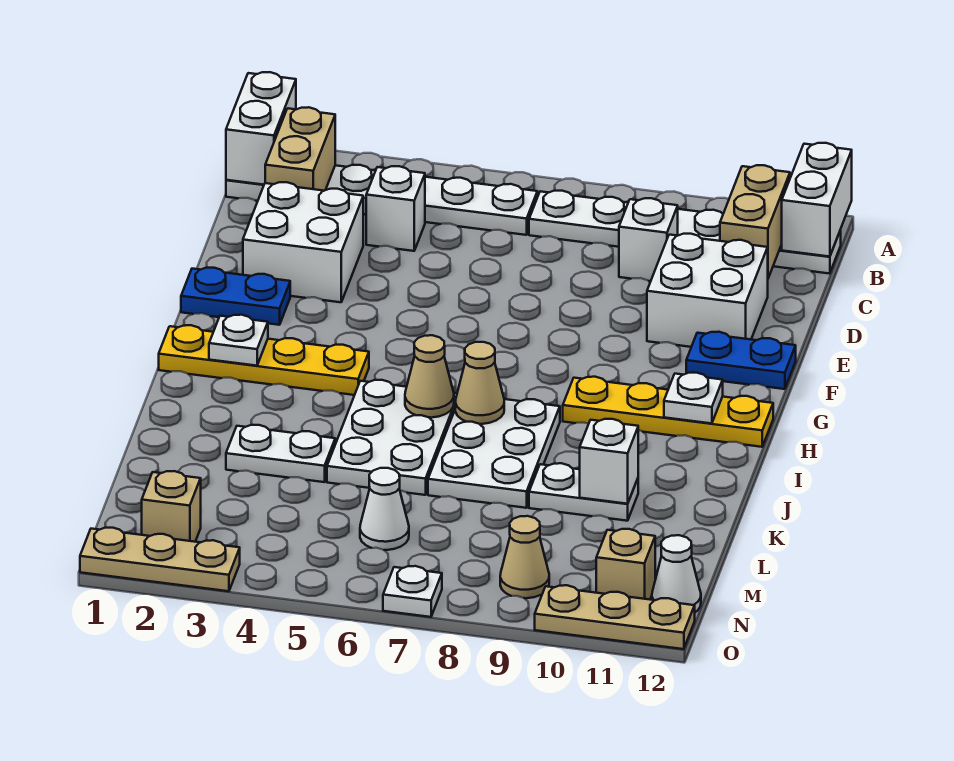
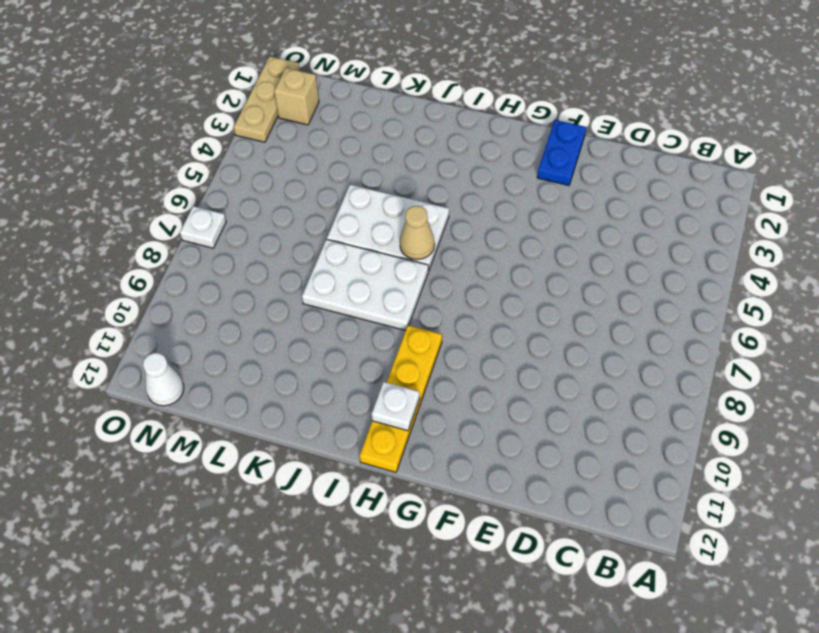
none -> white plate B1:B6 level 1
none -> white plate B7:B12 level 1
none -> white brick C4 level 1
none -> white brick C9 level 1

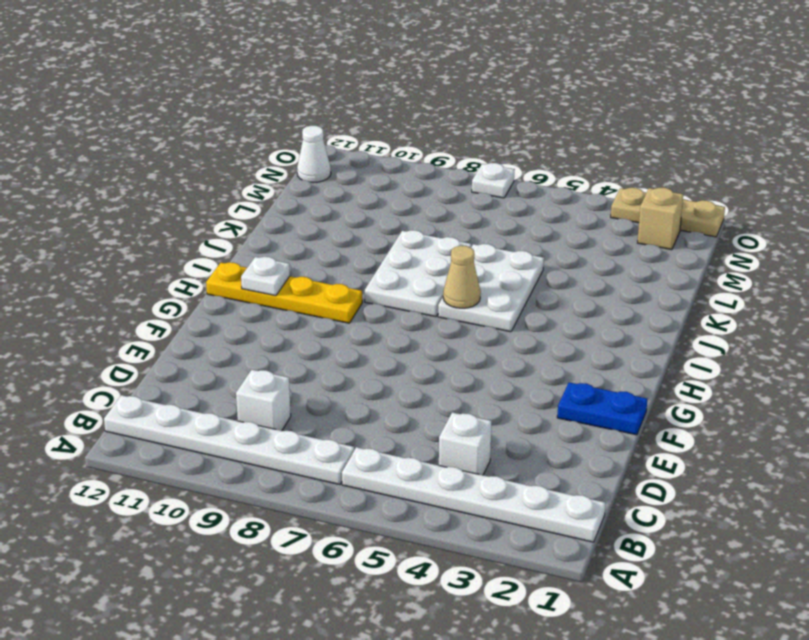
none -> white brick D2:E3 level 1
none -> white brick D10:E11 level 1
none -> blue plate F11:F12 level 1
none -> yellow plate H1:H4 level 1

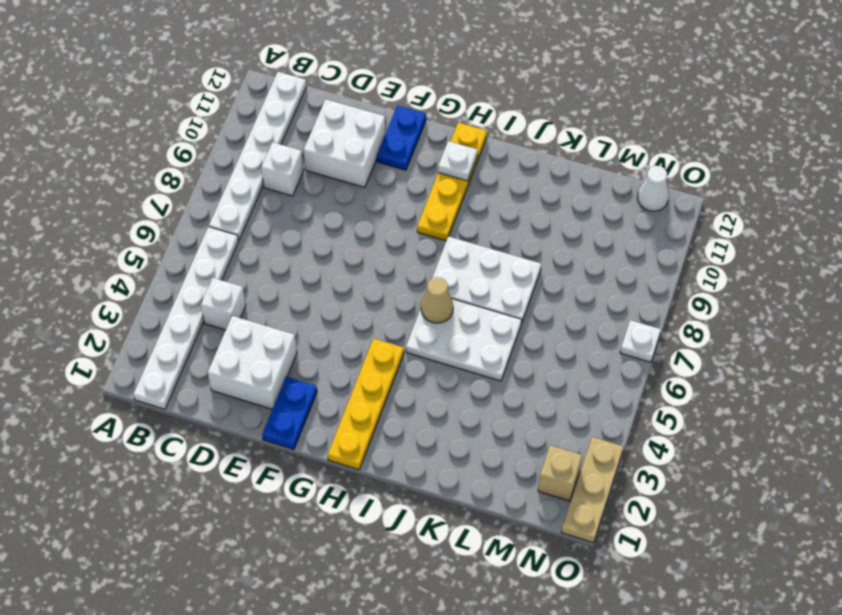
none -> white plate K3:K4 level 1
none -> white plate K9:K10 level 1
none -> white cone M6 level 1
none -> tan cone N9 level 1

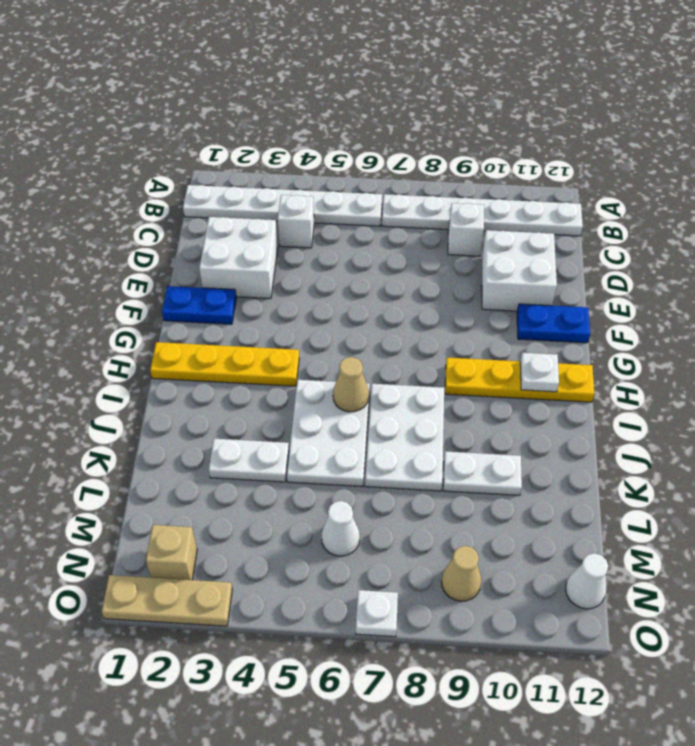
none -> tan brick N11 level 1
none -> tan plate O10:O12 level 1
none -> white brick A1:B1 level 2
none -> white brick A12:B12 level 2

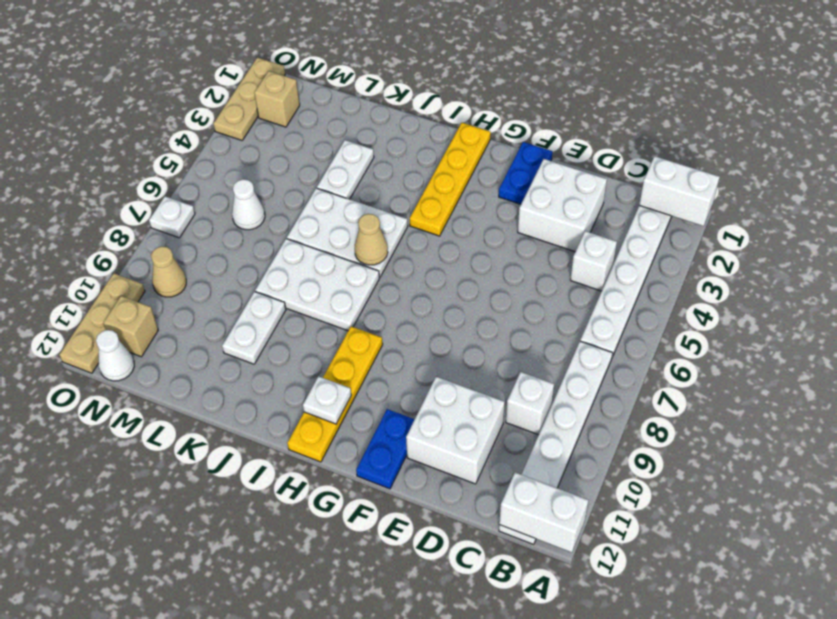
none -> tan brick B2:C2 level 2
none -> tan brick B11:C11 level 2
none -> white plate H2 level 2
none -> tan cone I7 level 2

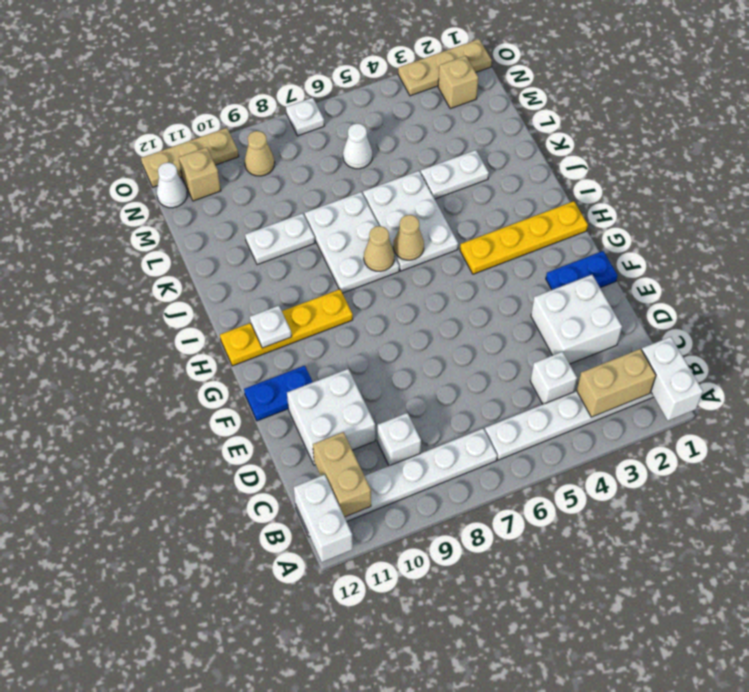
tan brick B2:B3 level 2 -> tan brick B2:C2 level 2
none -> white plate H2 level 2
none -> white brick K10 level 2

